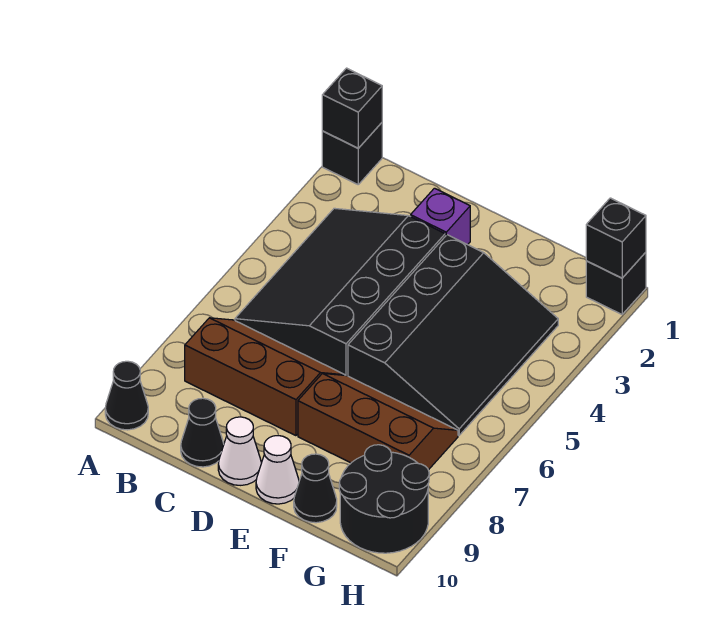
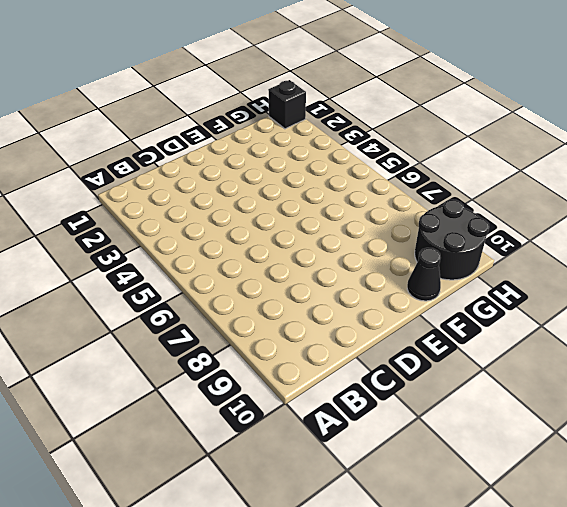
none -> black brick A1 level 1
none -> black cone A10 level 1
none -> black slope B3:D6 level 1 top D

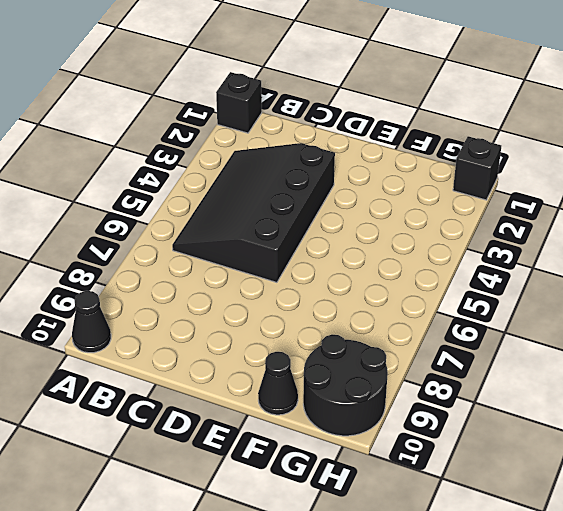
none -> brown slope B7:D8 level 1 top 8
none -> black cone C10 level 1
none -> purple brick D2 level 1

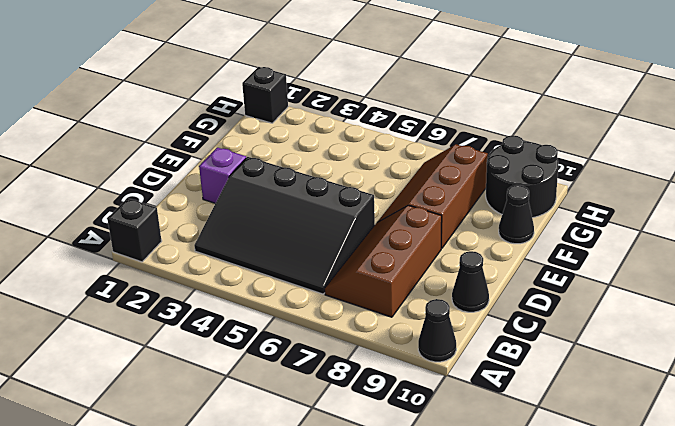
none -> white cone D10 level 1
none -> black slope E3:G6 level 1 top E
none -> white cone E10 level 1

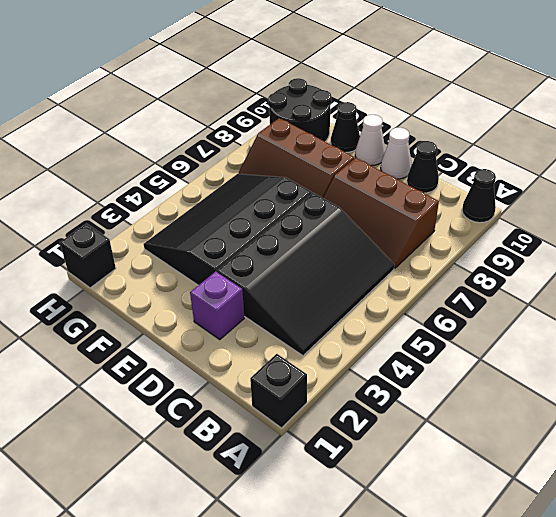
none -> black brick A1 level 2
none -> black brick H1 level 2

